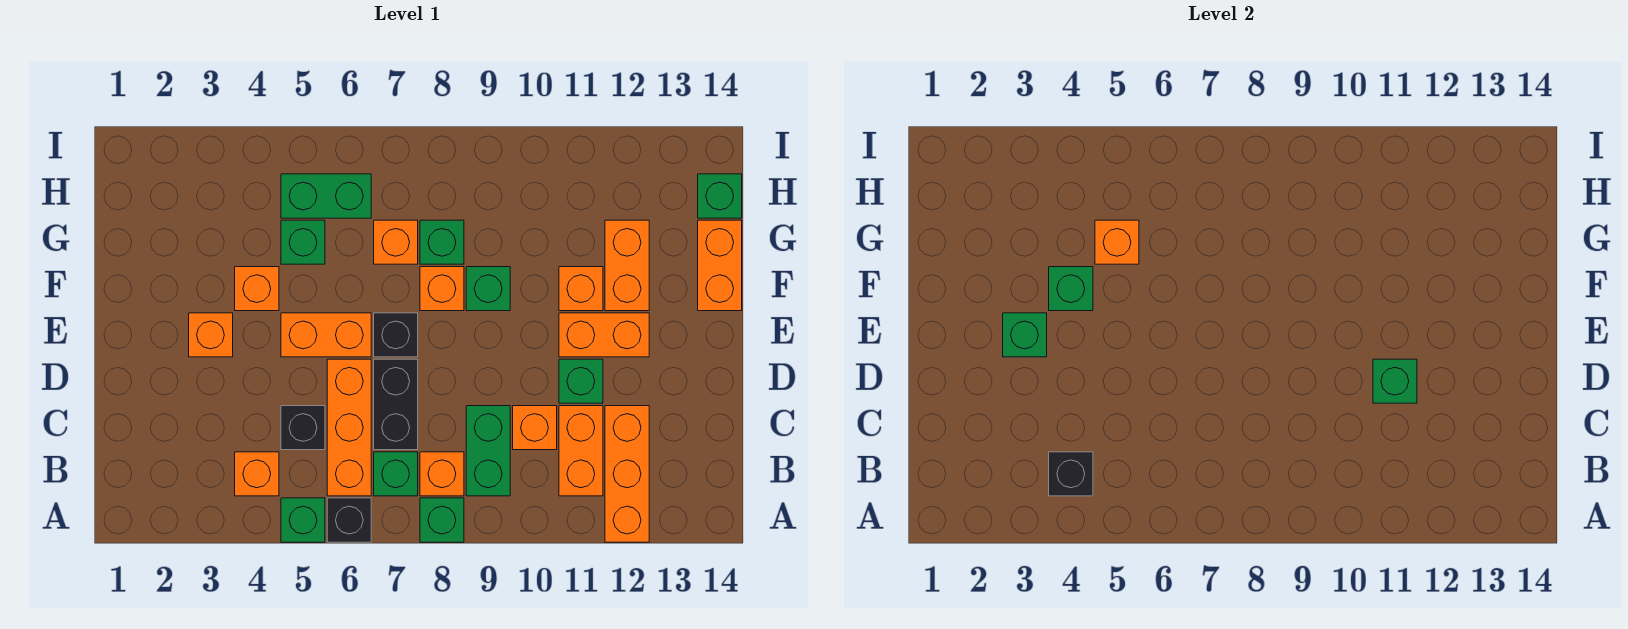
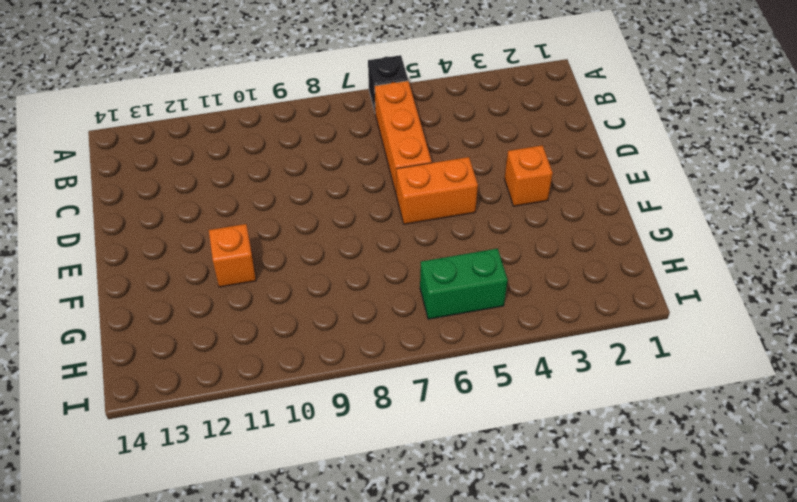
none -> green brick A5 level 1
none -> green brick A8 level 1
none -> orange brick A12:C12 level 1
none -> orange brick B4 level 1

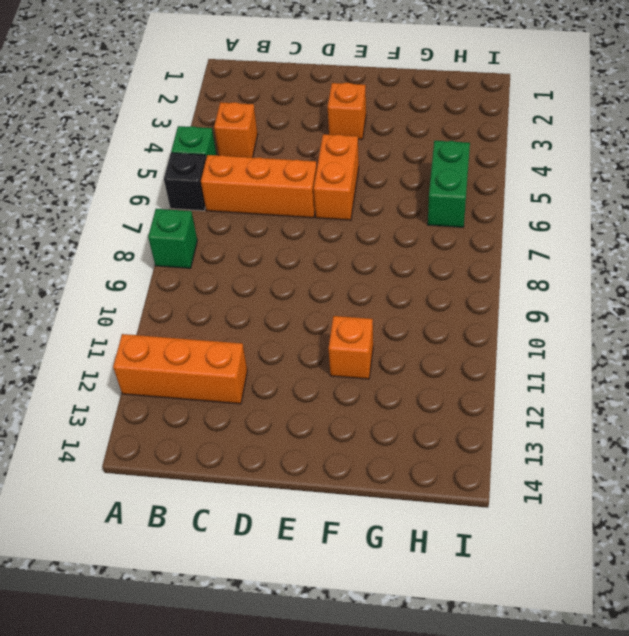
none -> green brick B7 level 1
none -> orange brick B8 level 1
none -> green brick B9:C9 level 1
none -> orange brick B11:C11 level 1

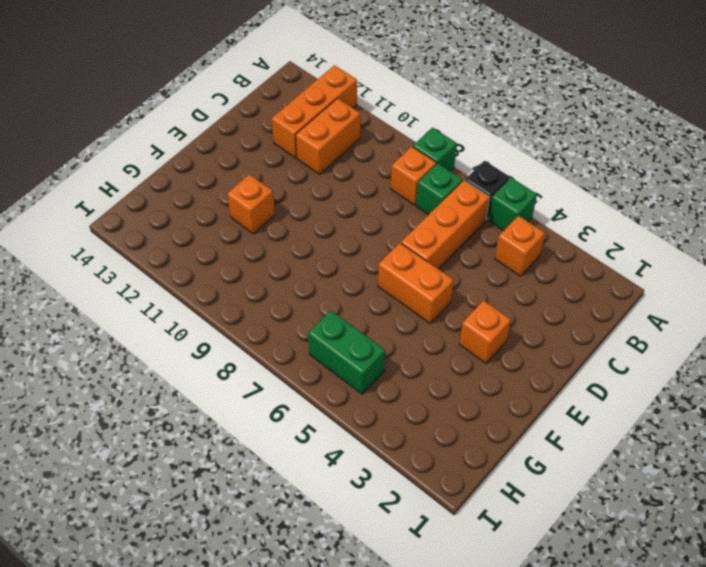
none -> green brick B9:C9 level 1
none -> black brick C5 level 1
none -> black brick C7:D7 level 1
none -> orange brick C10 level 1

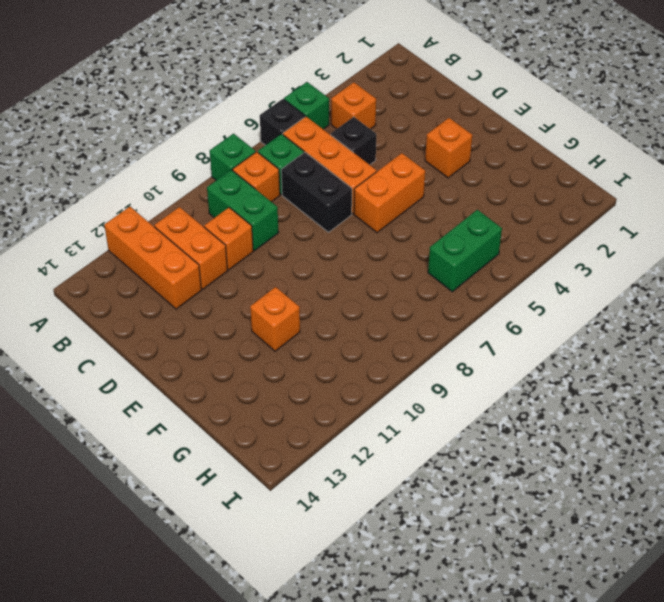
none -> green brick D11 level 1
none -> black brick E7 level 1
none -> orange brick E11:E12 level 1
none -> orange brick F4 level 1

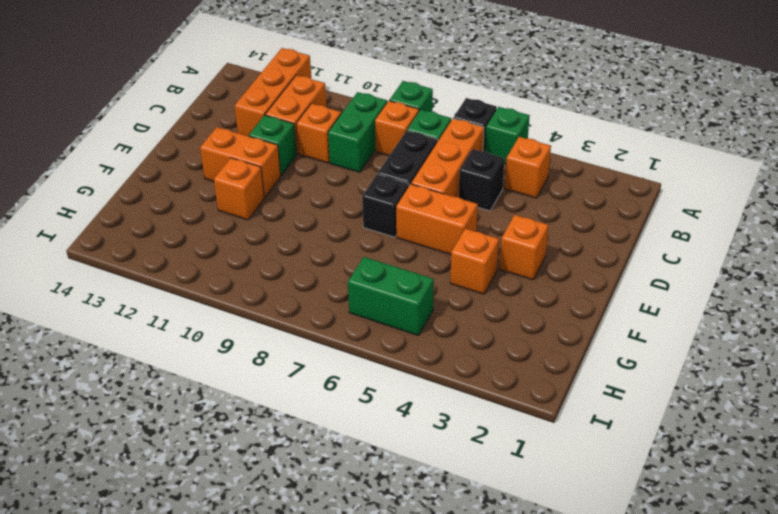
none -> orange brick F8 level 1
none -> green brick F9 level 1
none -> orange brick F12:G12 level 1
none -> orange brick F14:G14 level 1

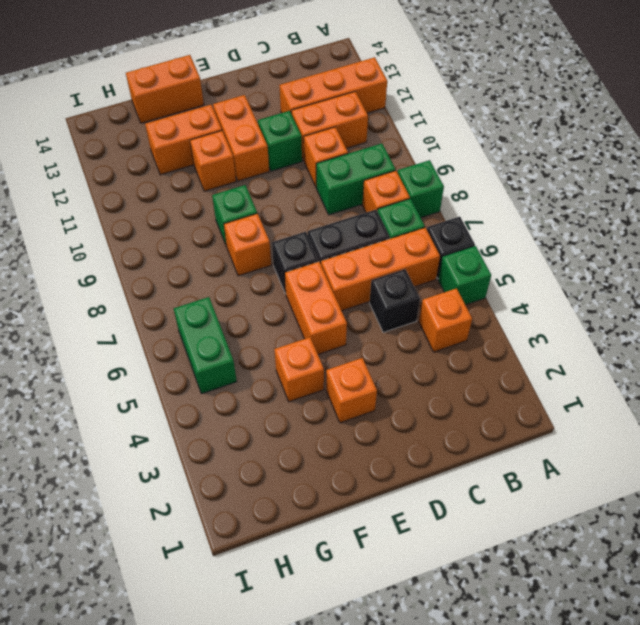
none -> green brick G5 level 1
none -> orange brick G7 level 1
none -> green brick G8 level 1
none -> green brick H14 level 1

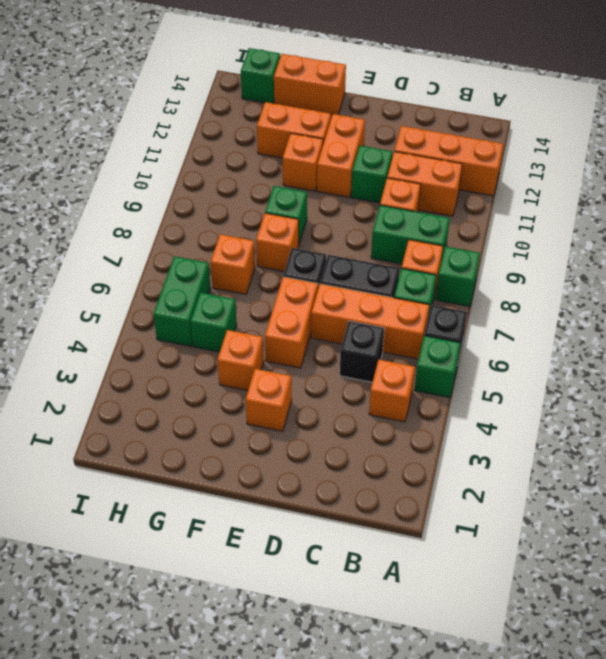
none -> green brick G8 level 1
none -> black brick B4 level 2
none -> green brick D11 level 2
none -> green brick E3 level 2

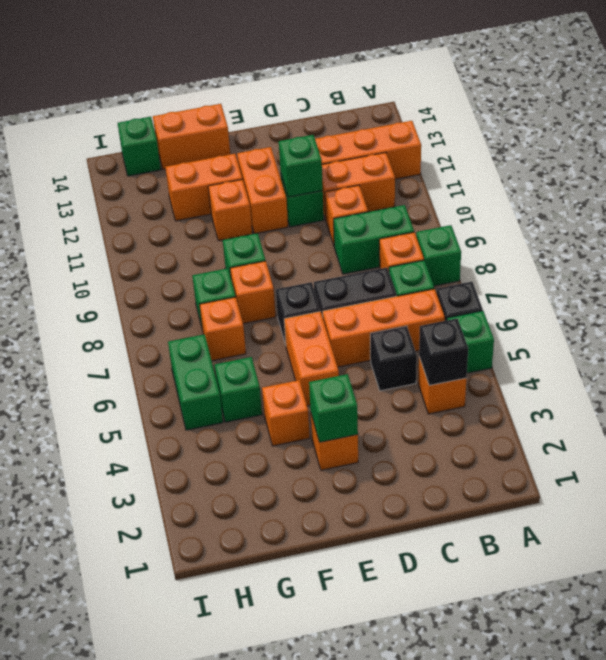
none -> green brick F4 level 2
none -> orange brick G5 level 2

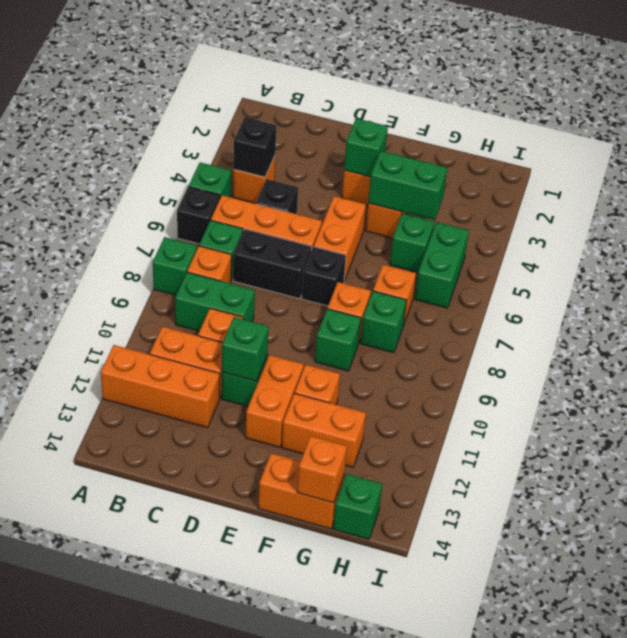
green brick F4:G4 level 2 -> green brick F4 level 2
orange brick G14 level 2 -> orange brick G5 level 2

